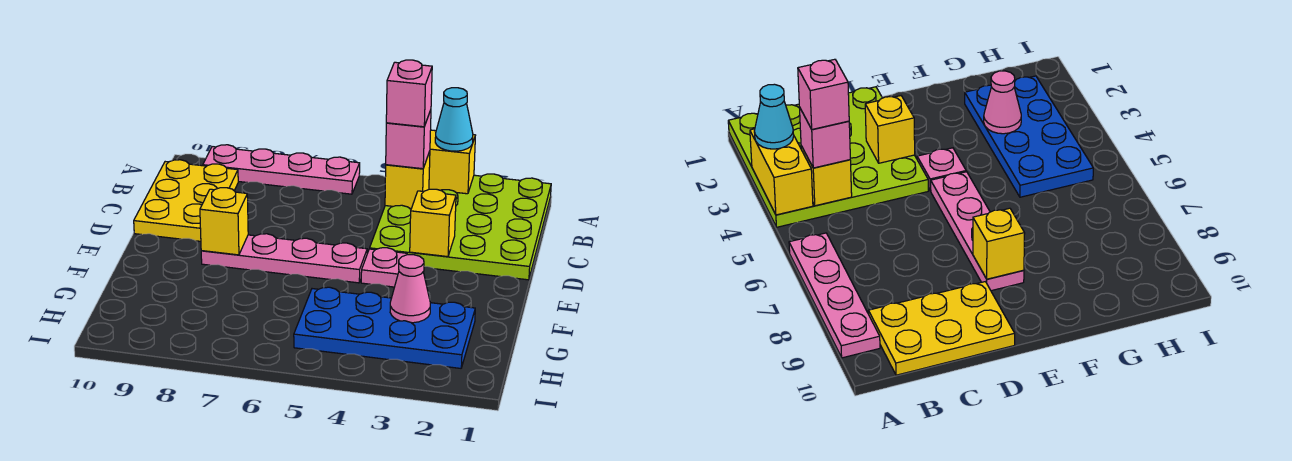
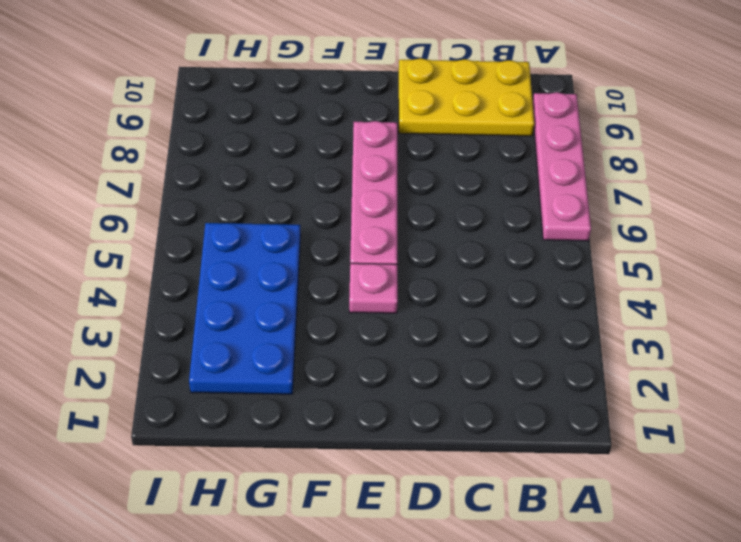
none -> lime plate A1:D4 level 1
none -> yellow brick A3:A4 level 2
none -> yellow brick B4 level 2

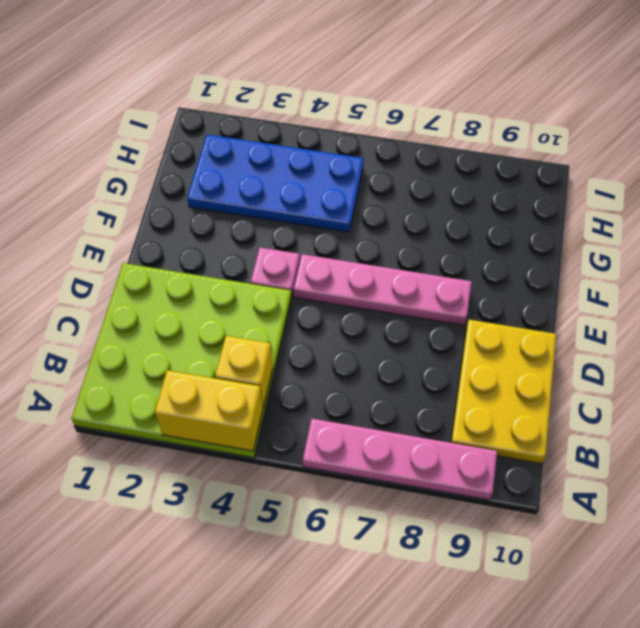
none -> yellow brick D3 level 2
none -> yellow brick E8 level 2
none -> pink cone G3 level 2

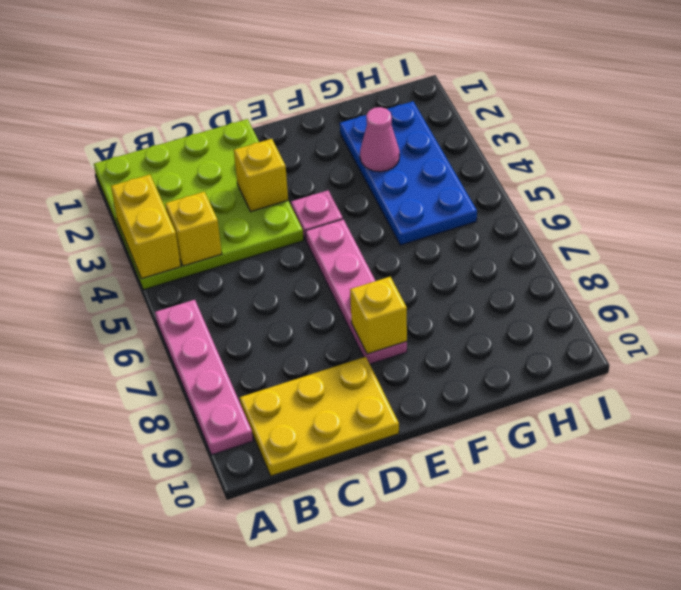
none -> cyan cone A3 level 3
none -> pink brick B4 level 3
none -> pink brick B4 level 4

